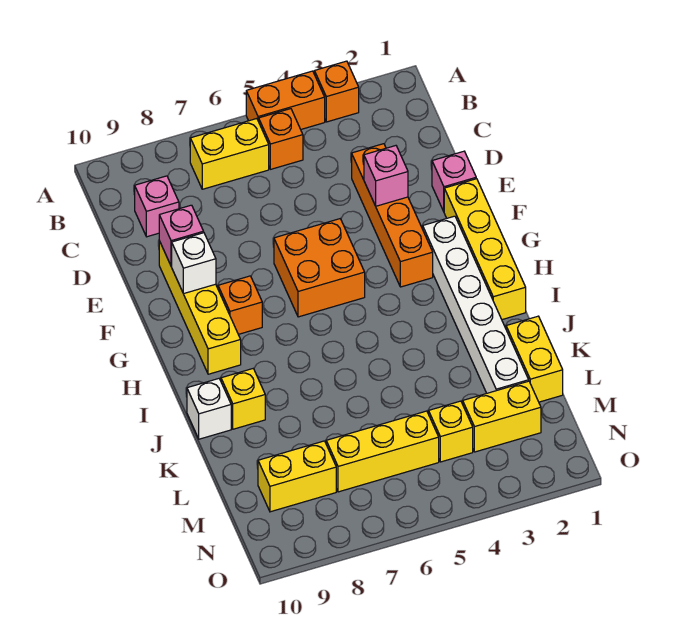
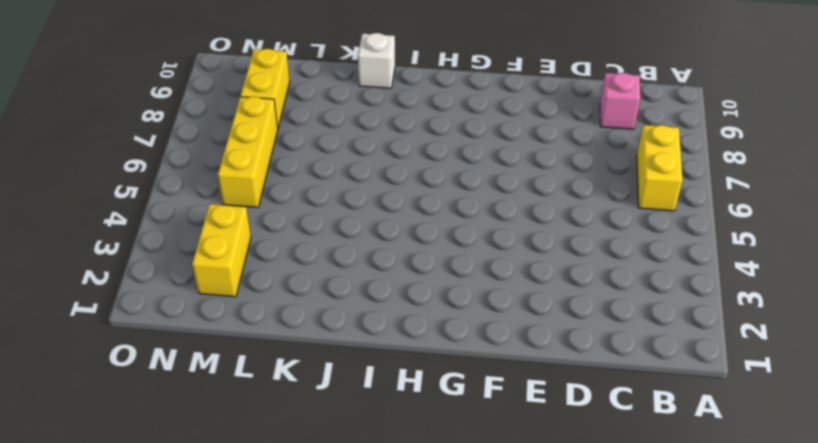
none -> orange brick A3 level 1
none -> orange brick A4:A5 level 1
none -> orange brick B5 level 1

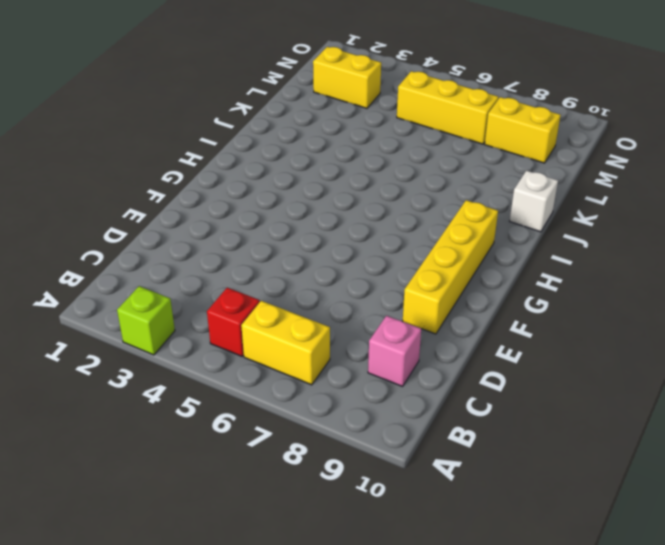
lime brick A3 level 1 -> orange brick A3 level 1
red brick B5 level 1 -> orange brick B5 level 1
none -> orange brick A4:A5 level 1
none -> orange brick D3:G3 level 1
none -> pink brick E1 level 1

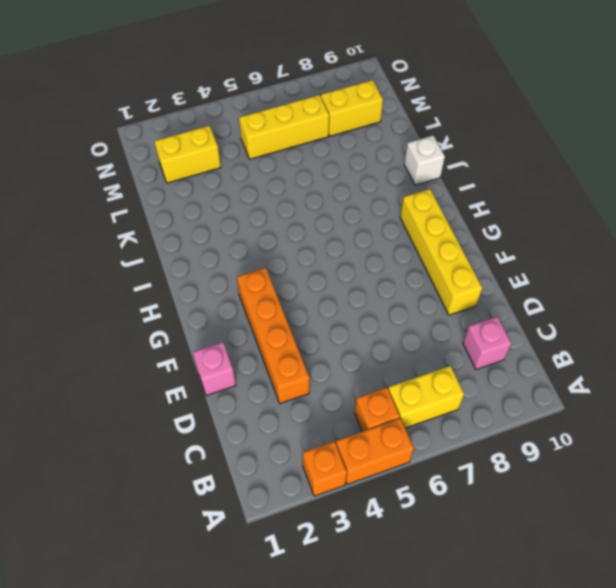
none -> yellow brick F1:I1 level 1
none -> orange brick F5:G6 level 1
none -> white brick G2:L2 level 1

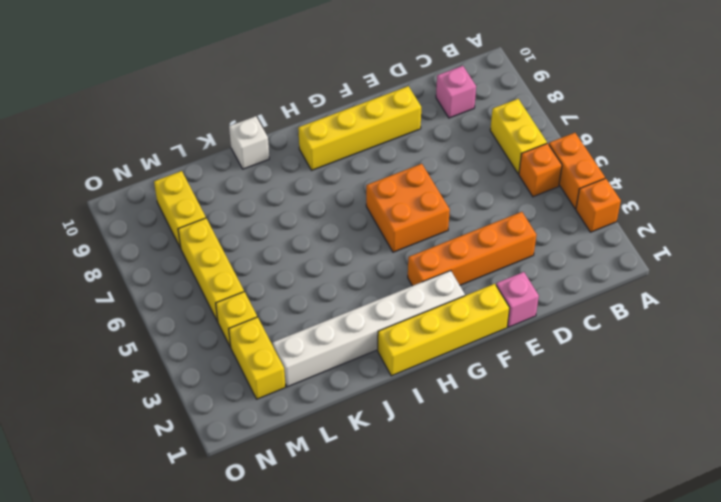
none -> orange brick G8 level 1
none -> yellow brick J9 level 1
none -> yellow brick K1:L1 level 1

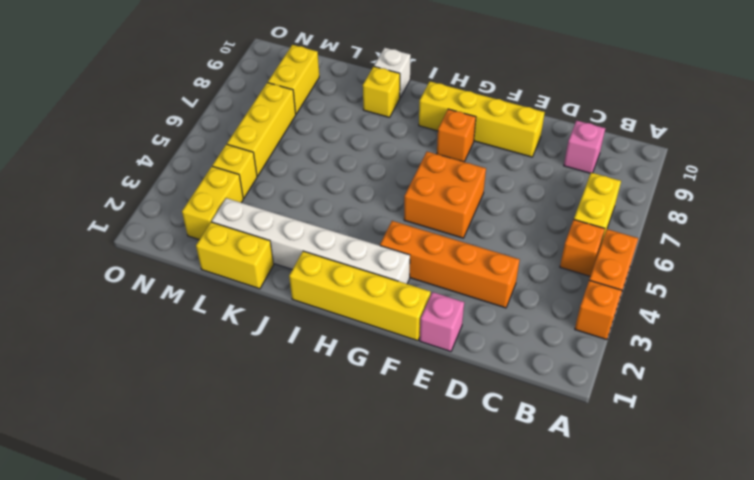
none -> pink brick E3 level 2
none -> pink brick E9 level 2
none -> white brick F9 level 2

